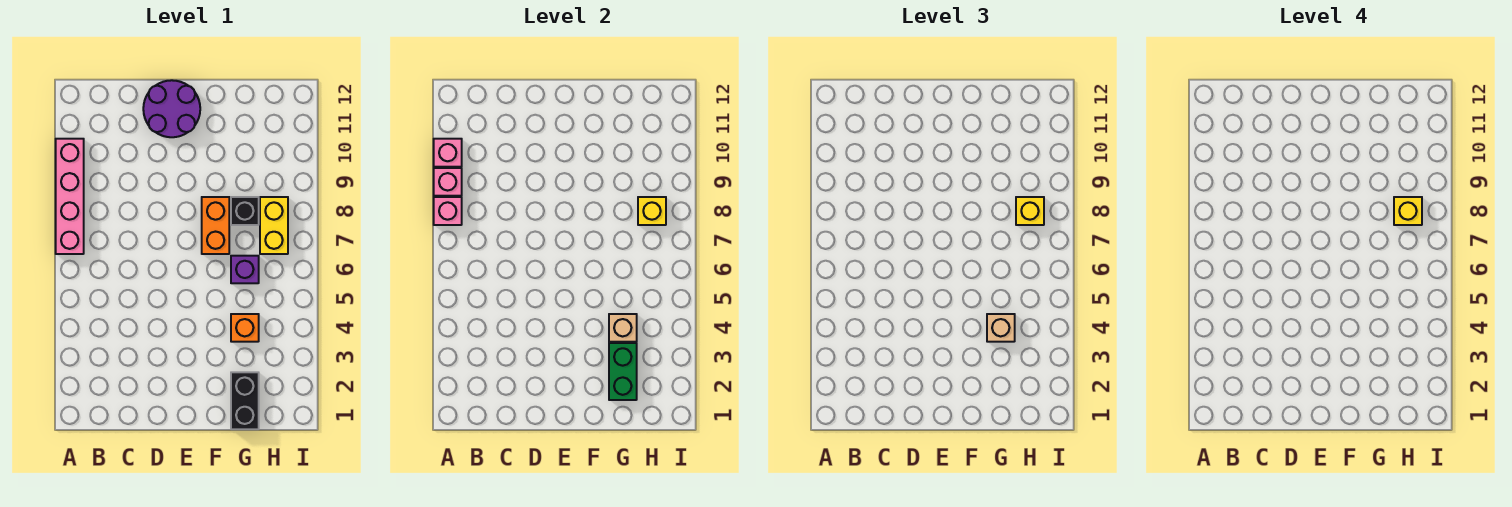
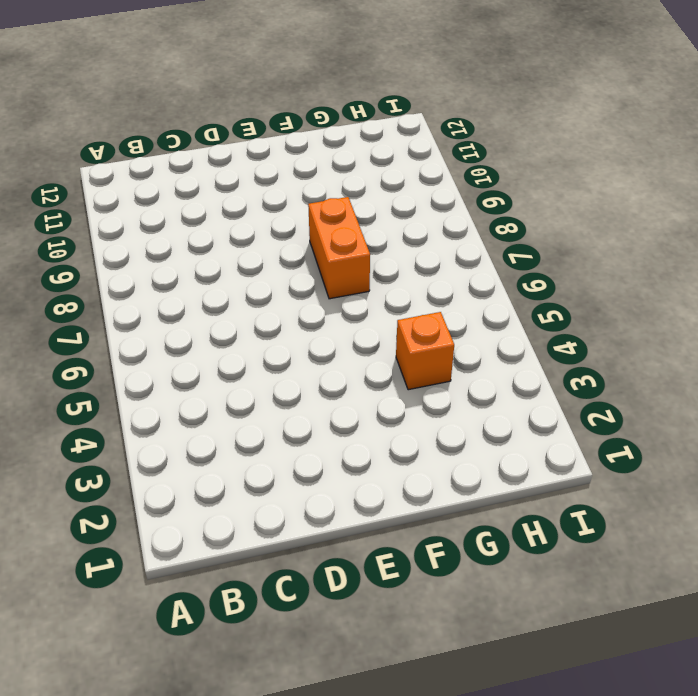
none -> pink brick A7:A10 level 1
none -> purple round brick D11:E12 level 1
none -> black brick G1:G2 level 1

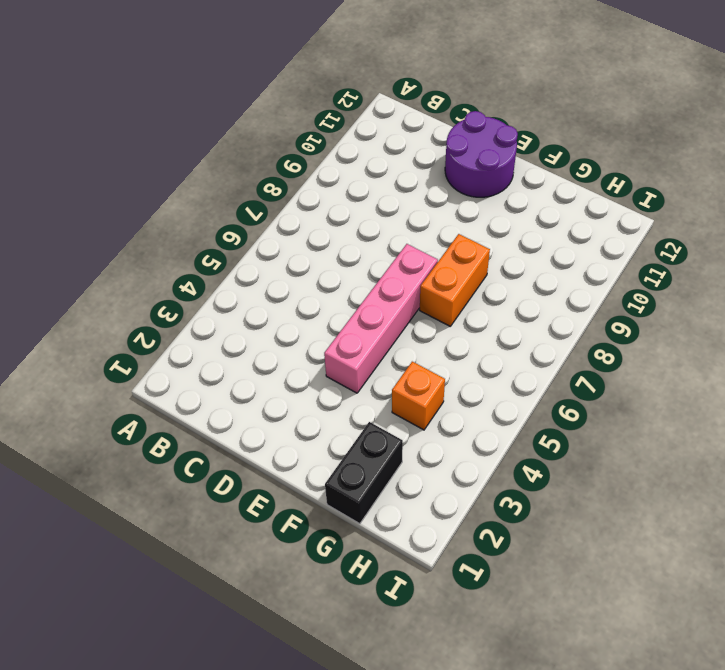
pink brick E4:E7 level 1 -> pink brick A7:A10 level 1
none -> purple brick G6 level 1
none -> black brick G8 level 1
none -> yellow brick H7:H8 level 1

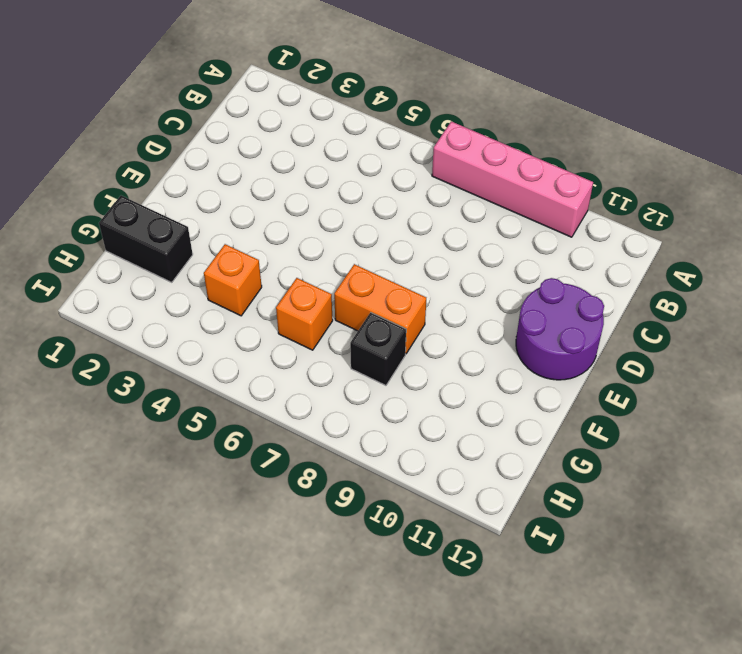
orange brick G6 level 1 -> purple brick G6 level 1
none -> yellow brick H7:H8 level 1
none -> pink brick A8 level 2
none -> pink brick A9 level 2

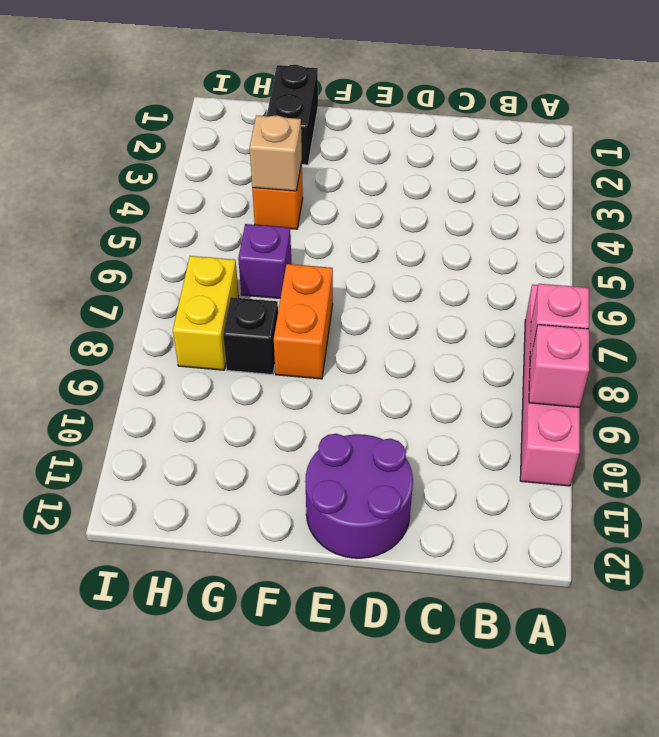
none -> pink brick A10 level 2
none -> green brick G2:G3 level 2
none -> yellow brick H8 level 2

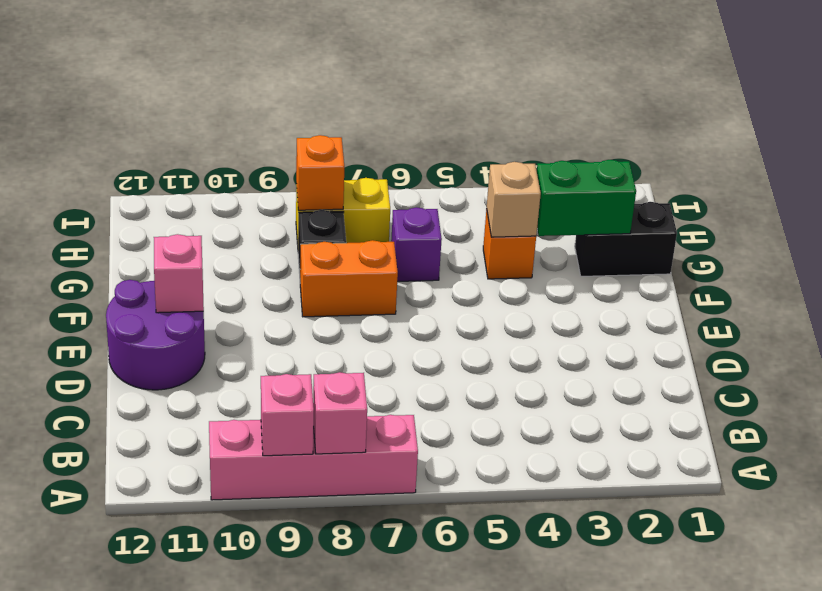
pink brick E11 level 2 -> pink brick A10 level 2
orange brick H8 level 2 -> yellow brick H8 level 2
none -> tan brick G4 level 3
none -> yellow brick H8 level 3
none -> yellow brick H8 level 4

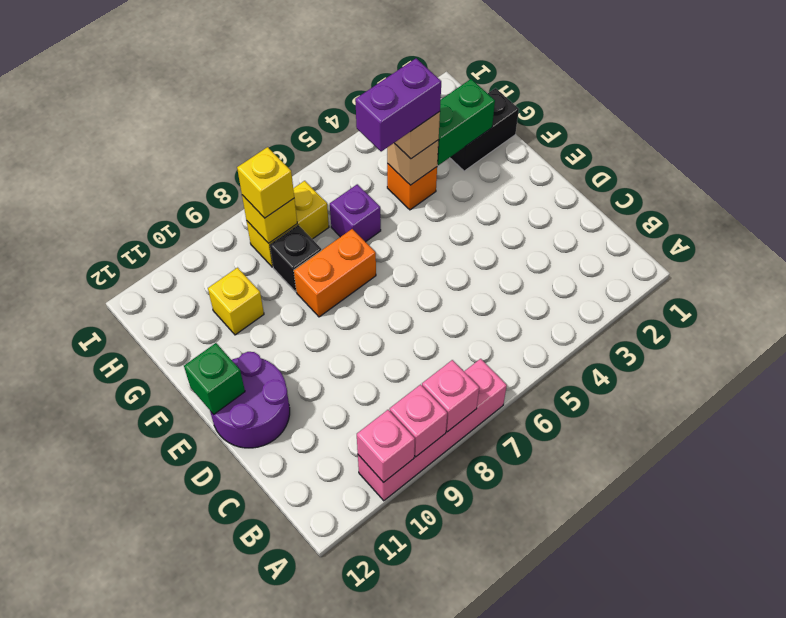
green brick E12 level 2 -> none
purple brick G4:G5 level 4 -> none
yellow brick G10 level 1 -> yellow brick H8 level 4

